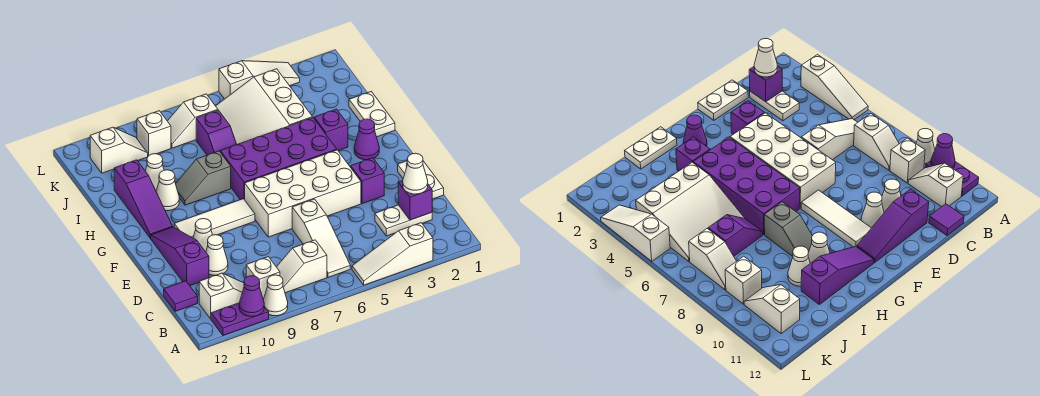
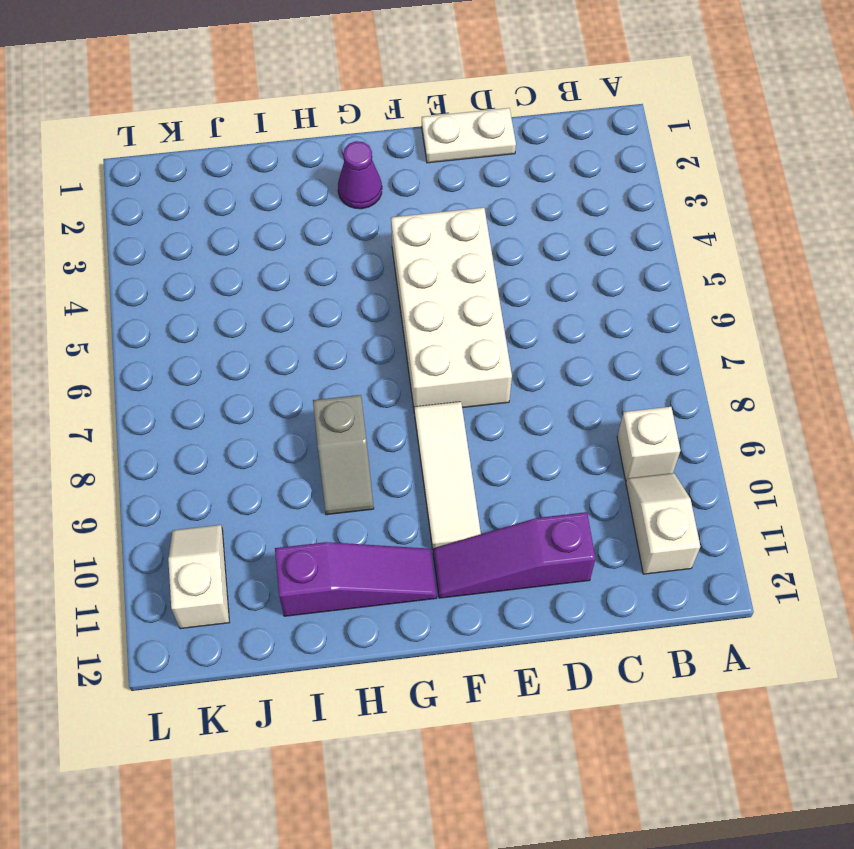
none -> white slope A3:A5 level 1 top 3
none -> white cone A9 level 1
none -> purple plate A10:A11 level 1
none -> white slope B6:D6 level 1 top D

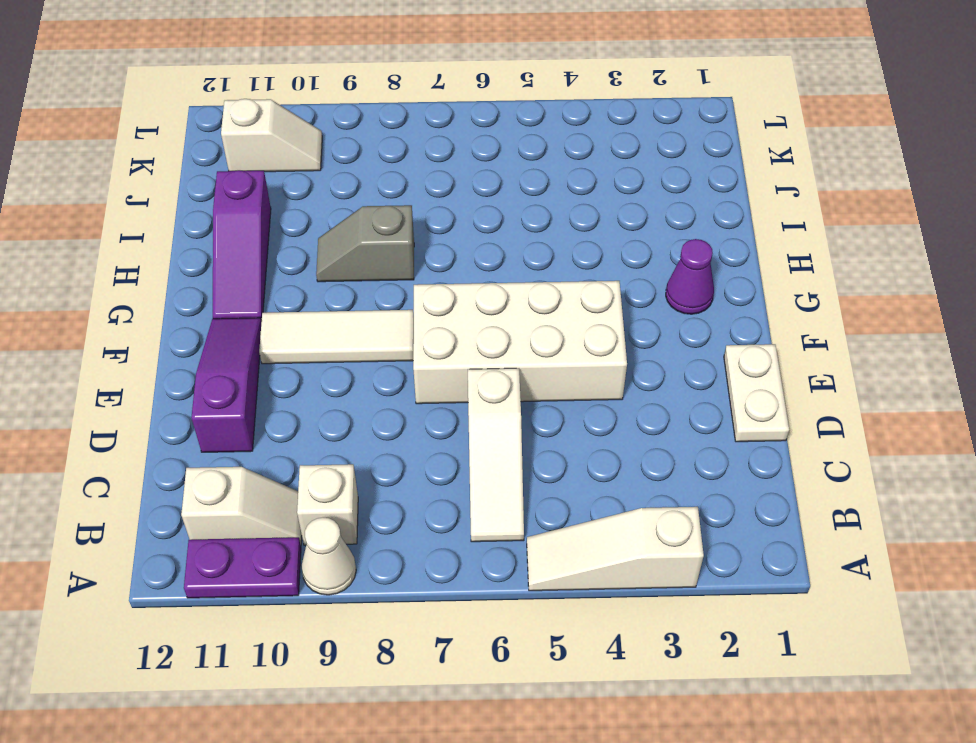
none -> white slope B7:B8 level 1 top 7
none -> white plate C2:C3 level 1
none -> purple tile C12 level 1
none -> white cone D10 level 1

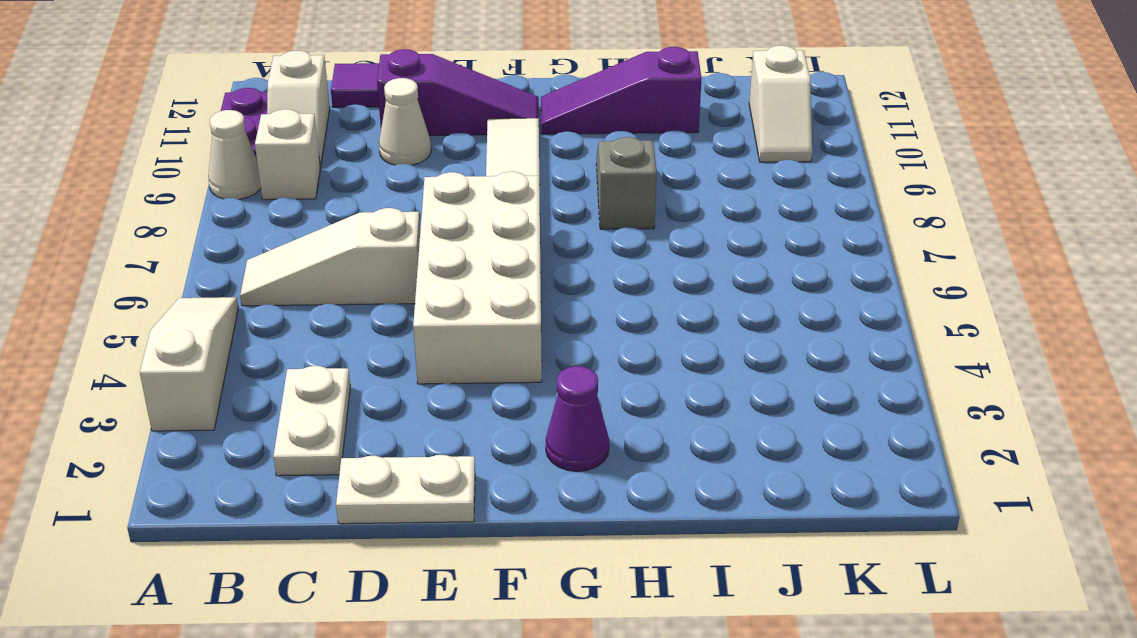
none -> white slope B7:B8 level 1 top 7
none -> purple brick E3 level 1
none -> white cone E10 level 1
none -> purple brick G4:H7 level 1

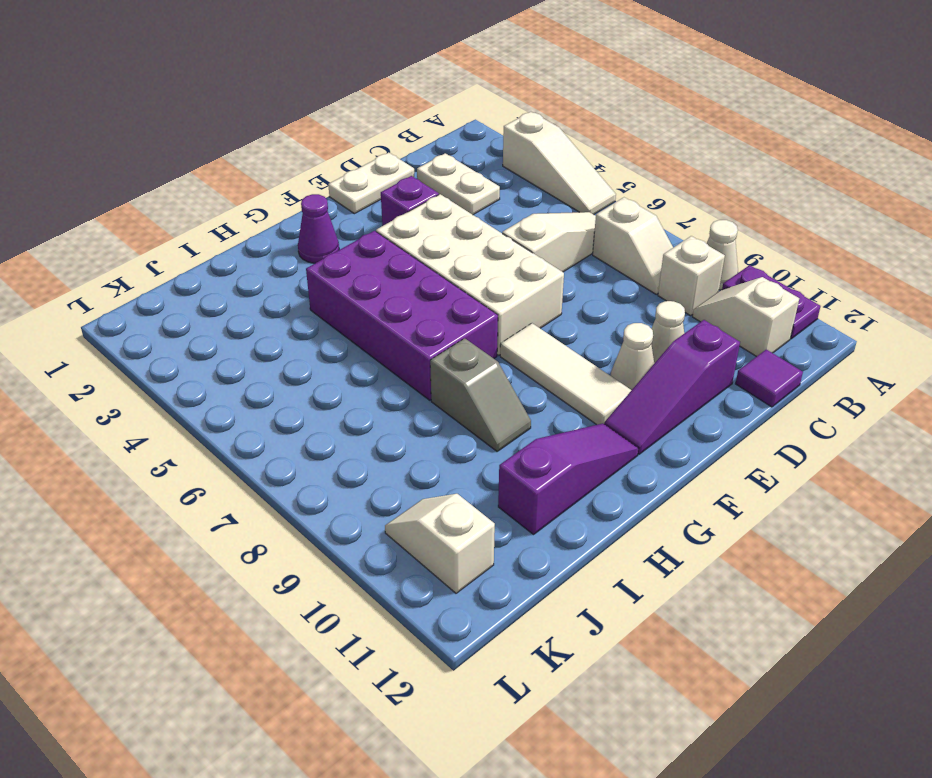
none -> white plate H1:I1 level 1
none -> purple brick H3 level 1
none -> white cone H10 level 1
none -> white slope I4:K6 level 1 top 4

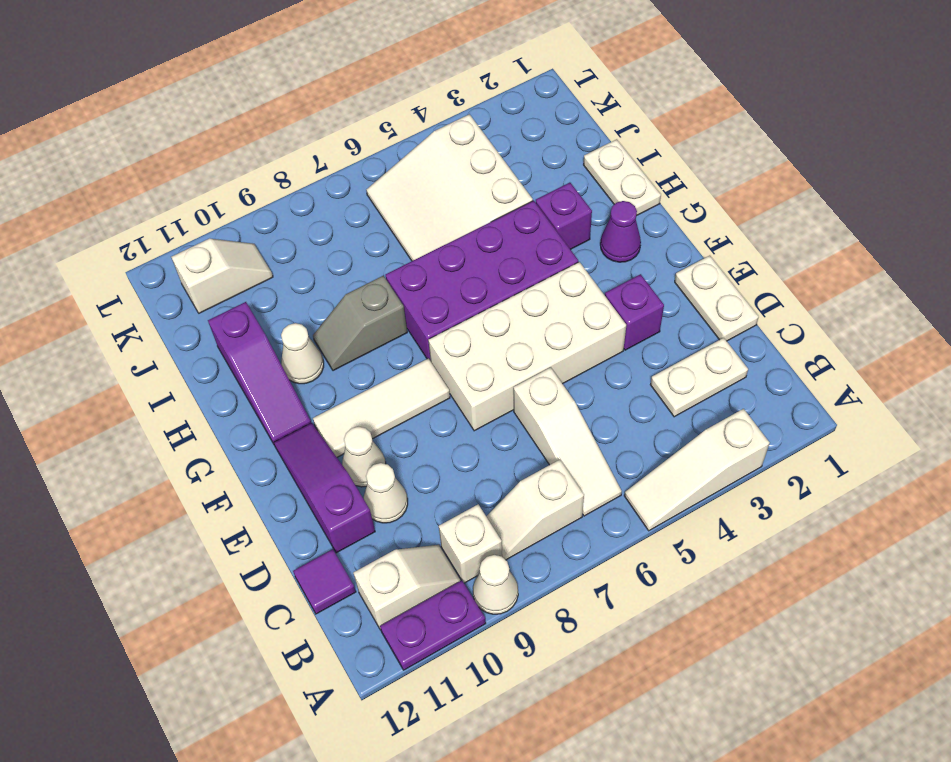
none -> purple slope I7:J7 level 1 top J
none -> white cone I10 level 1
none -> white slope K7:K8 level 1 top 7
none -> white brick K9 level 1

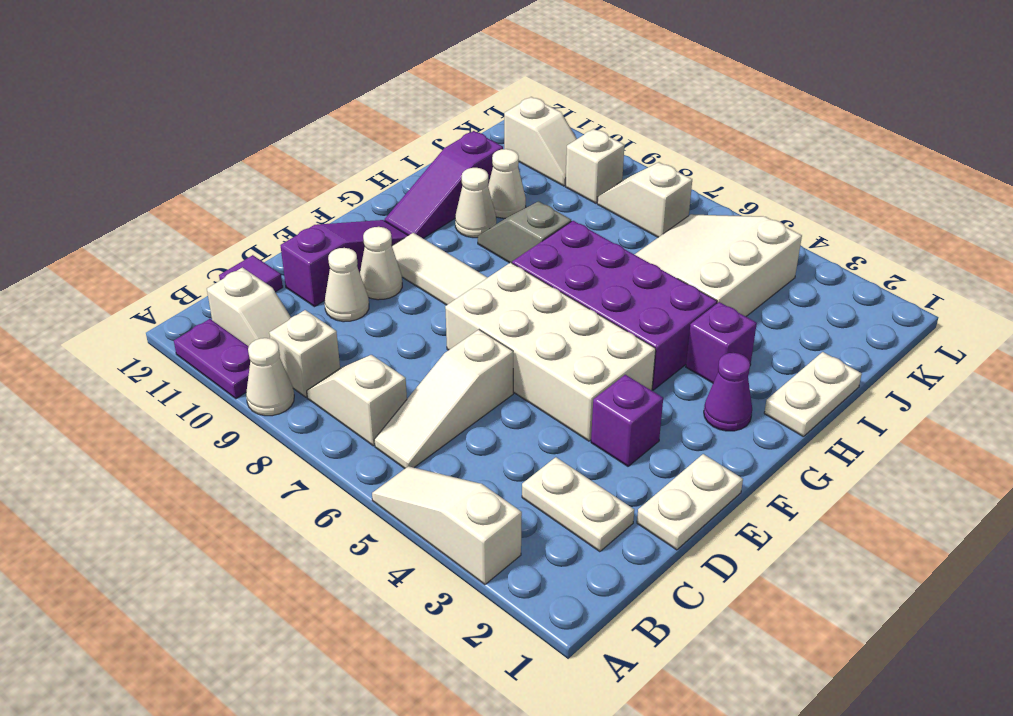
none -> purple slope I7:J7 level 1 top J
none -> white slope L3:L5 level 1 top 5
none -> purple cone A10 level 2
none -> purple brick C2 level 2

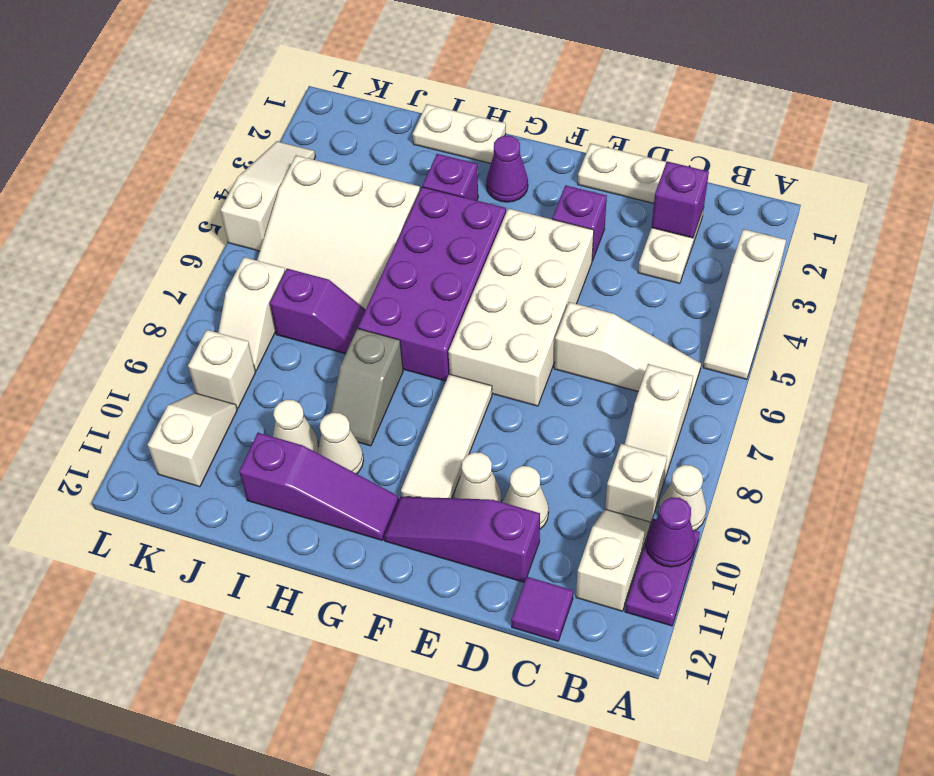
none -> white cone C2 level 3

